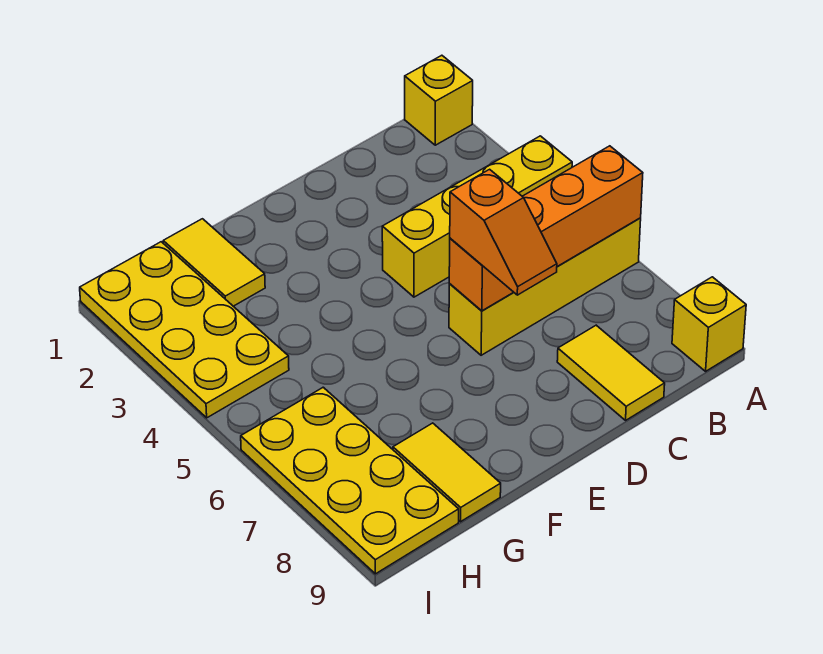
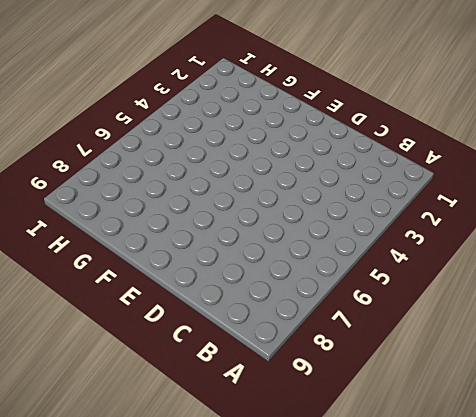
none -> yellow brick A1 level 1
none -> yellow brick A4:D4 level 1

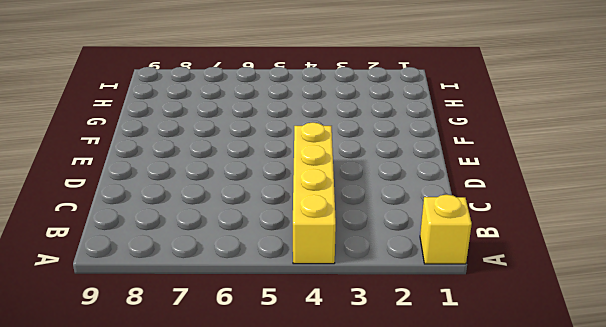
none -> yellow brick A6:D6 level 1
none -> yellow brick A9 level 1

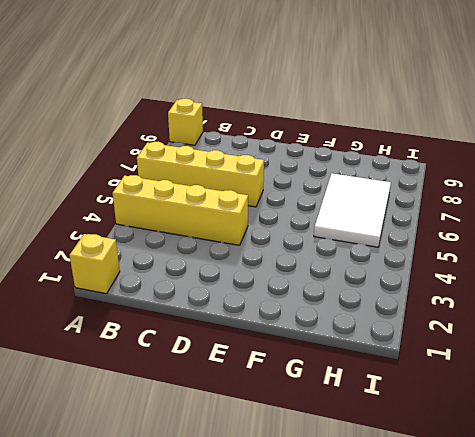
white tile G5:H7 level 1 -> yellow plate H6:I9 level 1
none -> yellow tile C8:C9 level 1
none -> yellow tile G1:G2 level 1

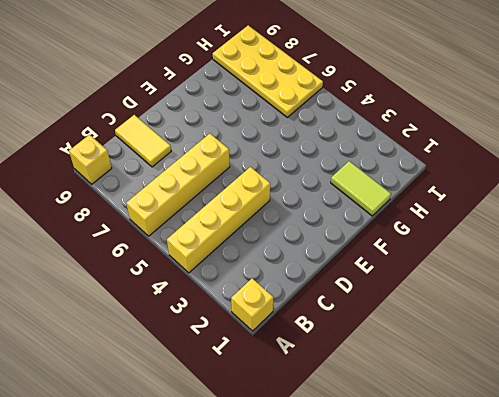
lime tile G1:G2 level 1 -> yellow tile G1:G2 level 1
none -> yellow tile G8:G9 level 1
none -> yellow plate H1:I4 level 1

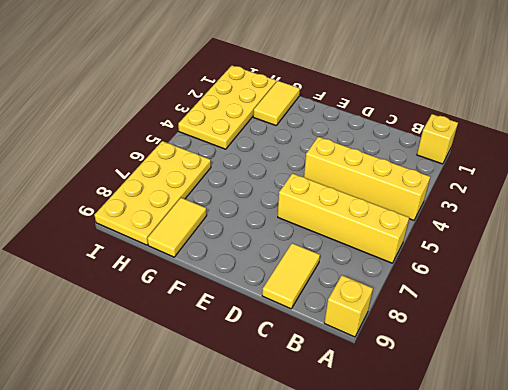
none -> orange brick A6:D6 level 2
none -> orange slope D6:D7 level 3 top 6

